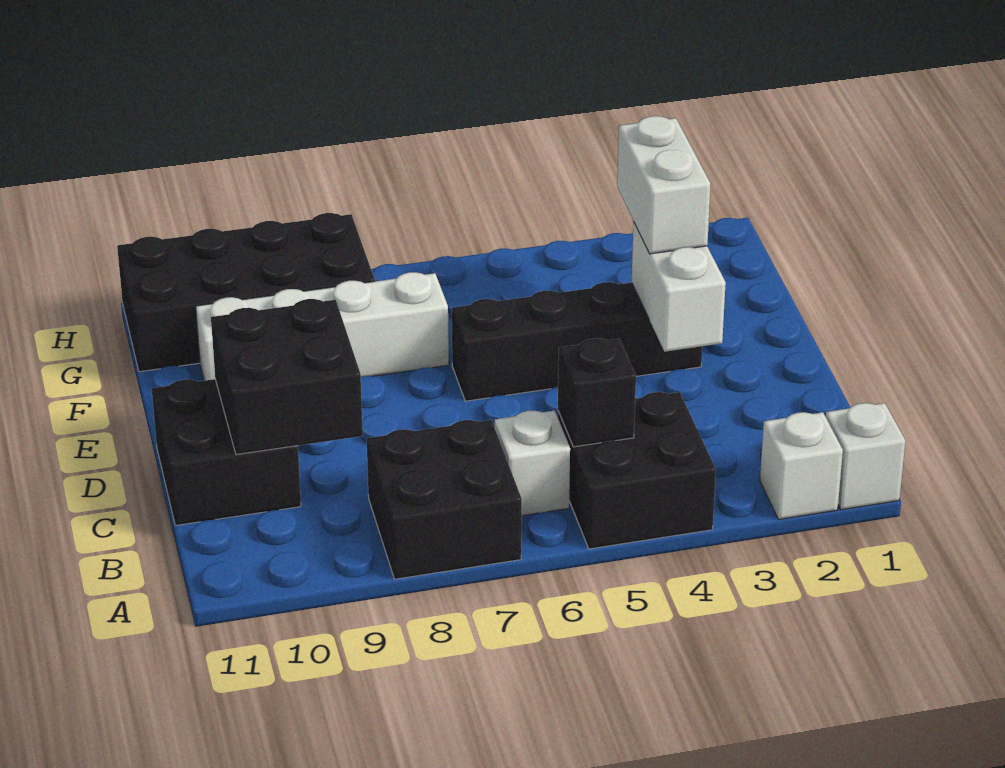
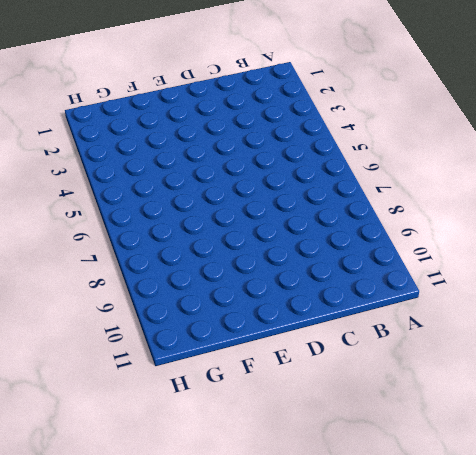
none -> white brick A1 level 1
none -> white brick A2 level 1
none -> black brick A4:B5 level 1

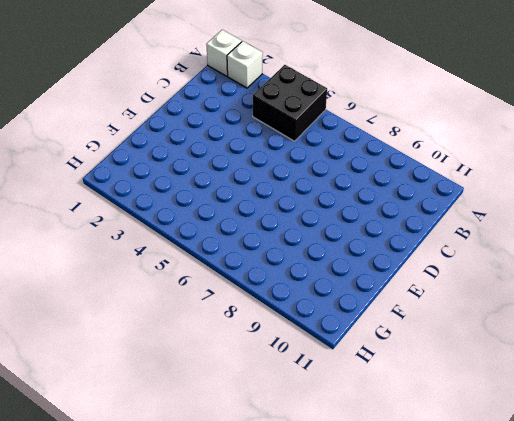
none -> black brick A7:B8 level 1
none -> white brick B6 level 1
none -> black brick C10:D11 level 1

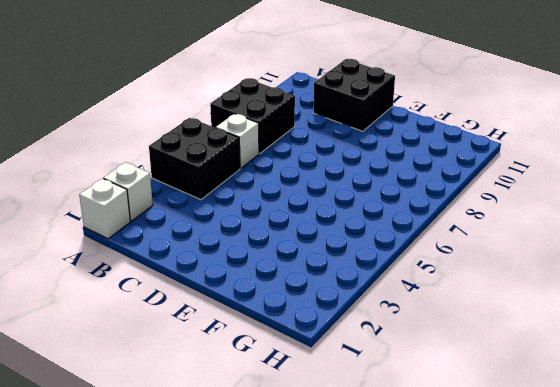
none -> black brick E3:E6 level 1
none -> white brick F7:F10 level 1
none -> black brick G8:H11 level 1

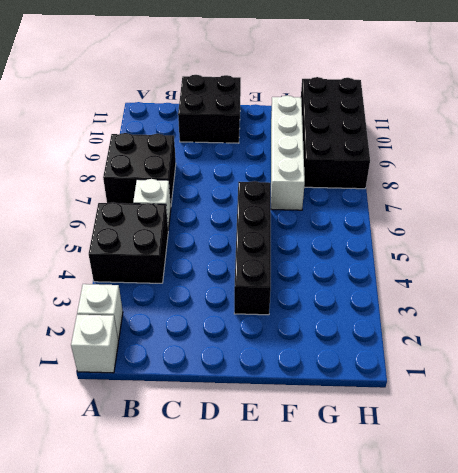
none -> black brick B5 level 2
none -> black brick C9:D10 level 2
none -> white brick D3:E3 level 2

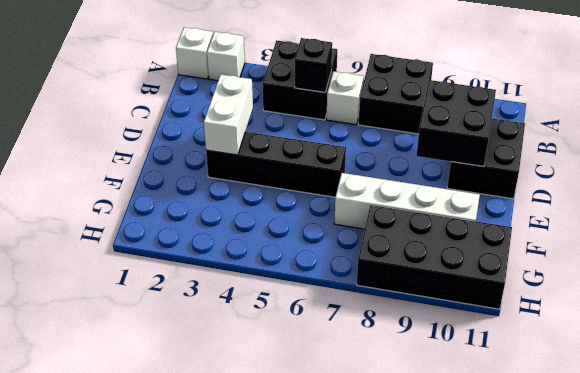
none -> white brick E3:F3 level 3

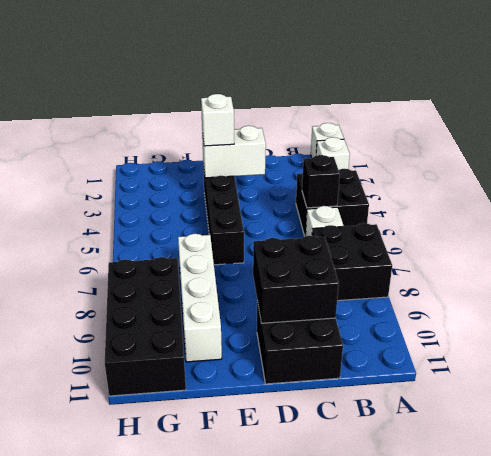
white brick E3 level 3 -> white brick E3:F3 level 3

